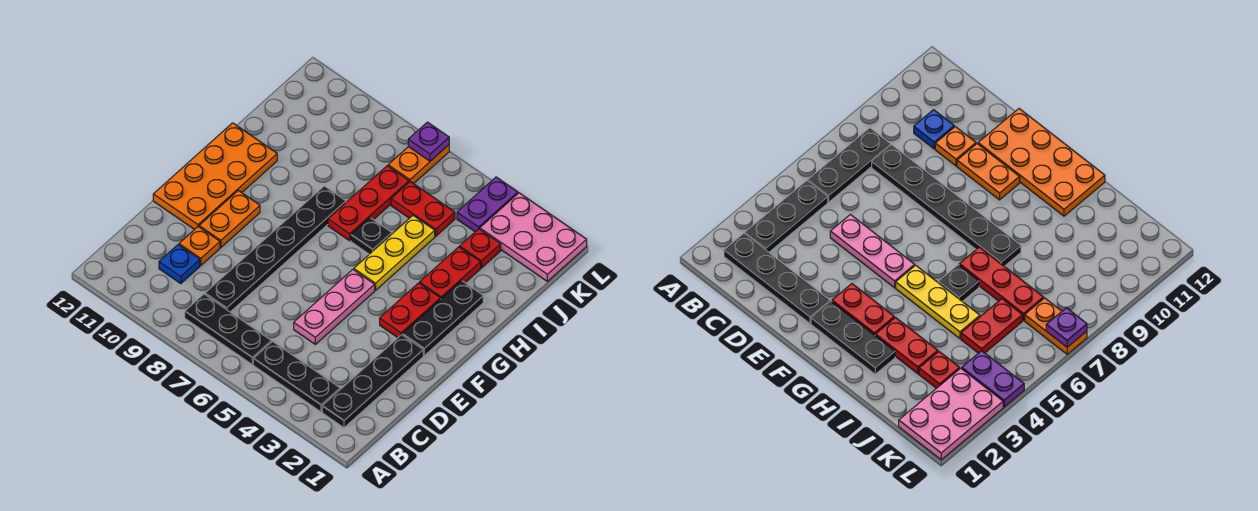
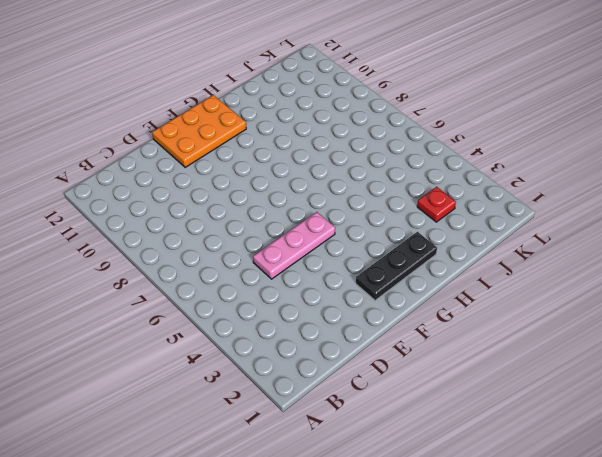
orange plate E11:G12 level 1 -> orange plate E11:H12 level 1
none -> black plate B2:E2 level 1
none -> black plate B3:B5 level 1
none -> black plate B6:B8 level 1

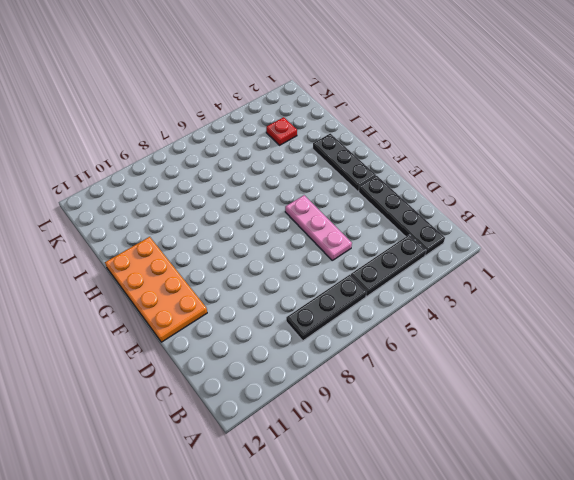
none -> black plate C8:H8 level 1
none -> blue plate C10 level 1
none -> orange plate D10 level 1

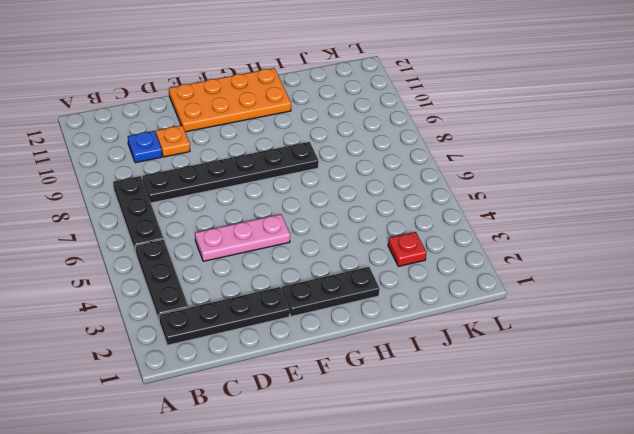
none -> orange plate E10:F10 level 1
none -> red plate F3:G3 level 1
none -> yellow plate G5:I5 level 1

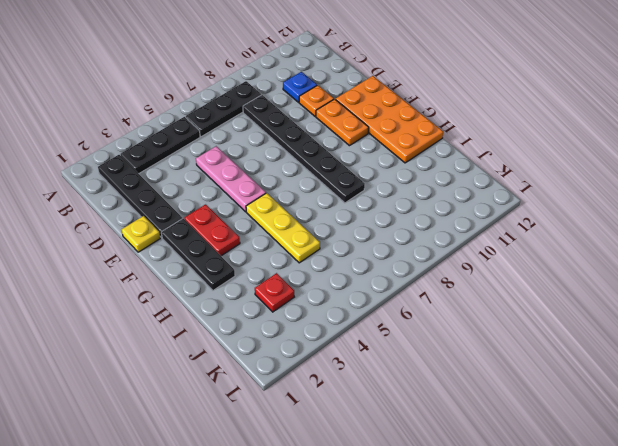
yellow plate E1 level 1 -> none
none -> red plate H3:I3 level 1
none -> black plate H6 level 1
none -> red plate H7:J7 level 1

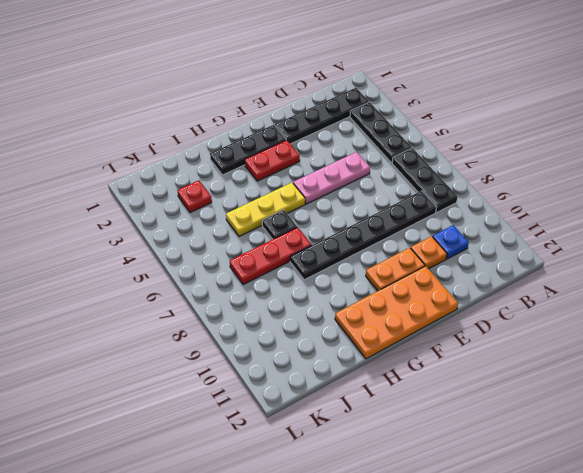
none -> red plate H3:I3 level 1
none -> red plate J5:J6 level 1
none -> pink plate K1:L3 level 1

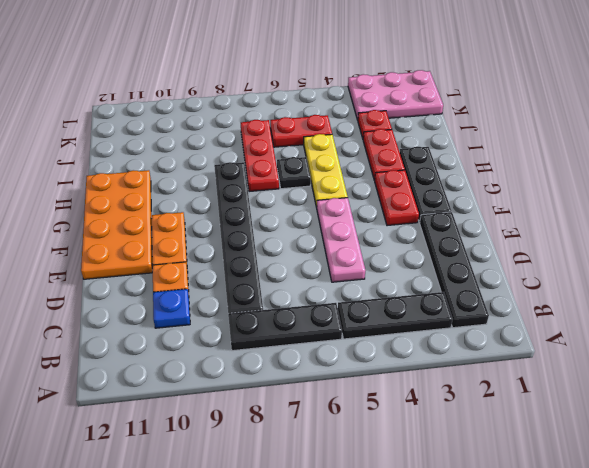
none -> purple plate K4:L4 level 1
none -> orange plate K7:L7 level 1
none -> purple plate L7 level 2

